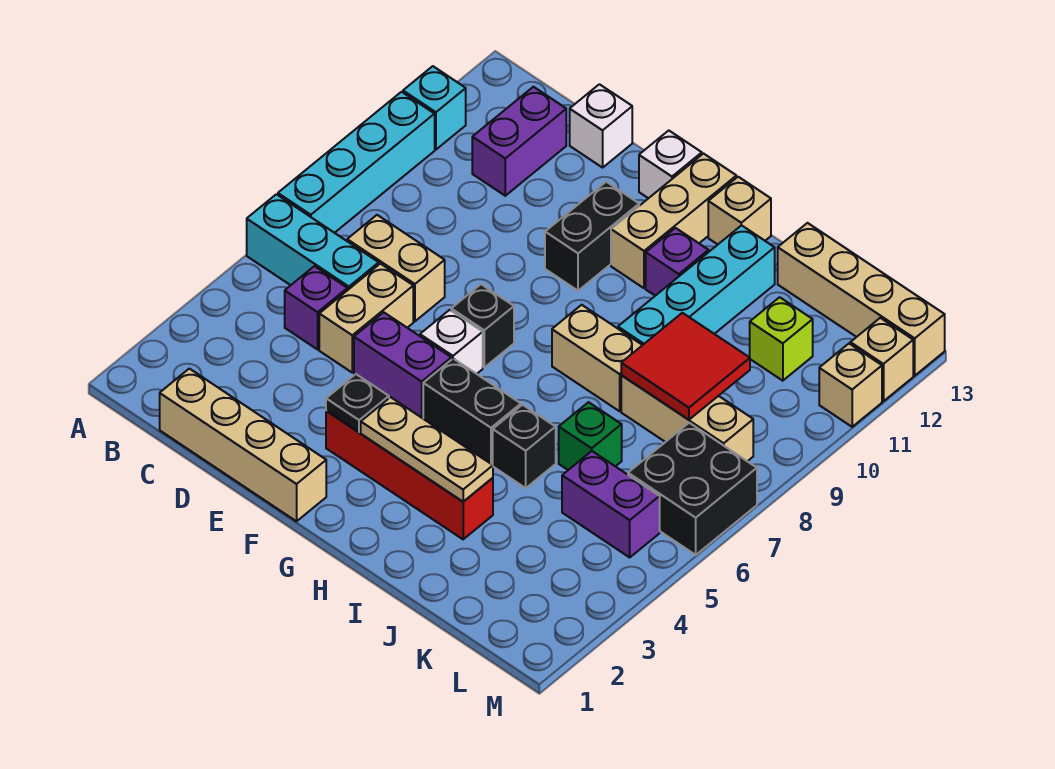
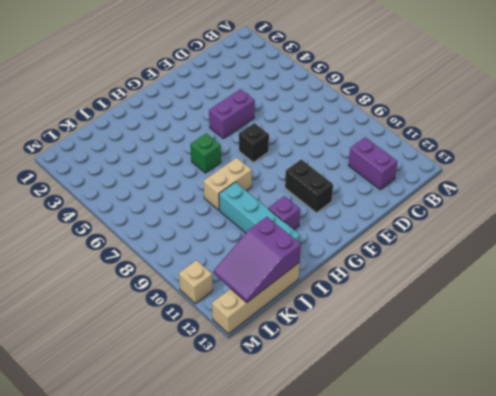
green brick H6 level 1 -> green brick J6 level 1
purple slope J12:L13 level 2 top J -> none
none -> cyan brick A6:C6 level 1
none -> cyan brick A7:A10 level 1
none -> cyan brick A11 level 1
none -> tan brick C1:F1 level 1

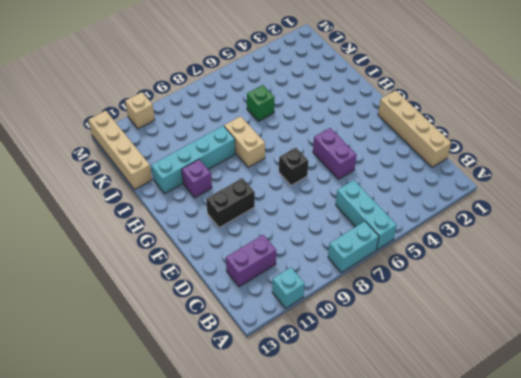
cyan brick A7:A8 level 1 -> cyan brick A7:A10 level 1
none -> purple brick C5 level 1
none -> tan brick C7:D7 level 1
none -> tan brick D5:D6 level 1
none -> white brick D13 level 1

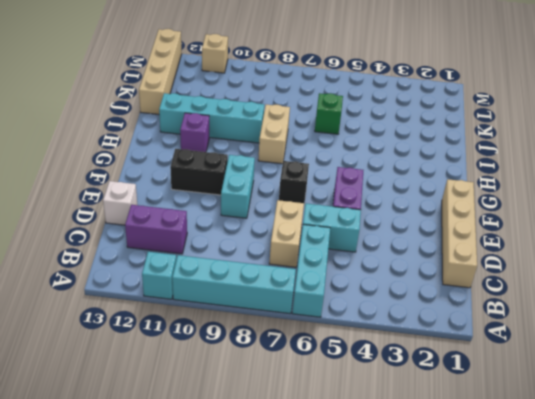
cyan brick D5:D6 level 1 -> tan brick D5:D6 level 1
cyan brick E9:F9 level 1 -> none
none -> purple brick C5 level 1
none -> red brick F3:I3 level 1
none -> white brick F6 level 1
none -> white brick F13 level 1

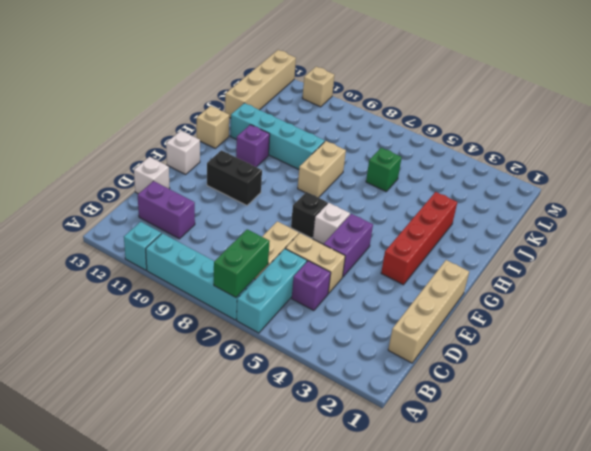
green brick A7:B7 level 2 -> none
none -> black brick G5:H5 level 1
none -> tan brick G11:G13 level 1
none -> black brick I5 level 1
none -> tan brick J8:L8 level 1

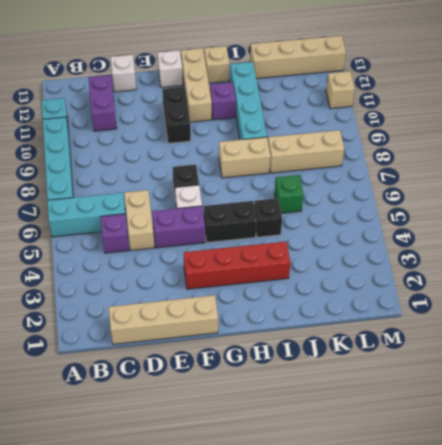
none -> tan brick C7:D7 level 1
none -> purple brick K5:L5 level 1
none -> lime brick K11 level 1
none -> black brick L6:M7 level 1

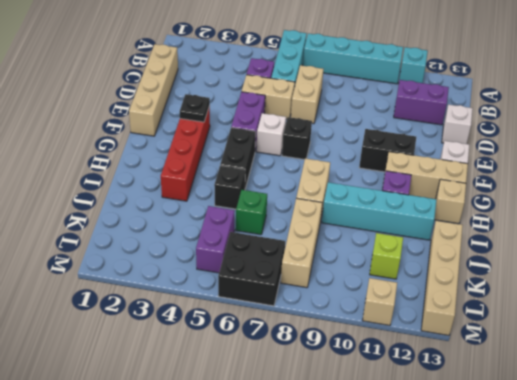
none -> tan brick M12 level 1
none -> tan plate G3:I3 level 2
none -> red tile J8:K9 level 2

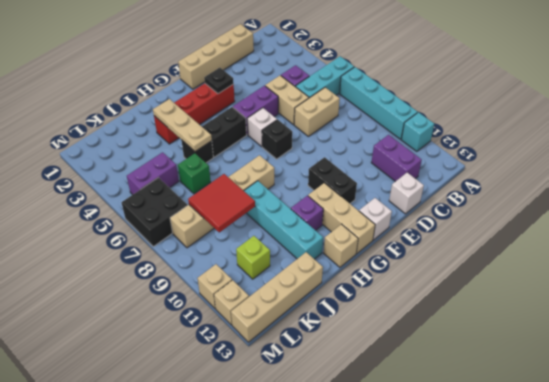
tan plate I3:I5 level 2 -> tan plate G3:I3 level 2

